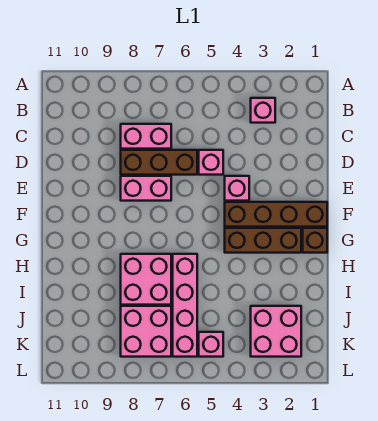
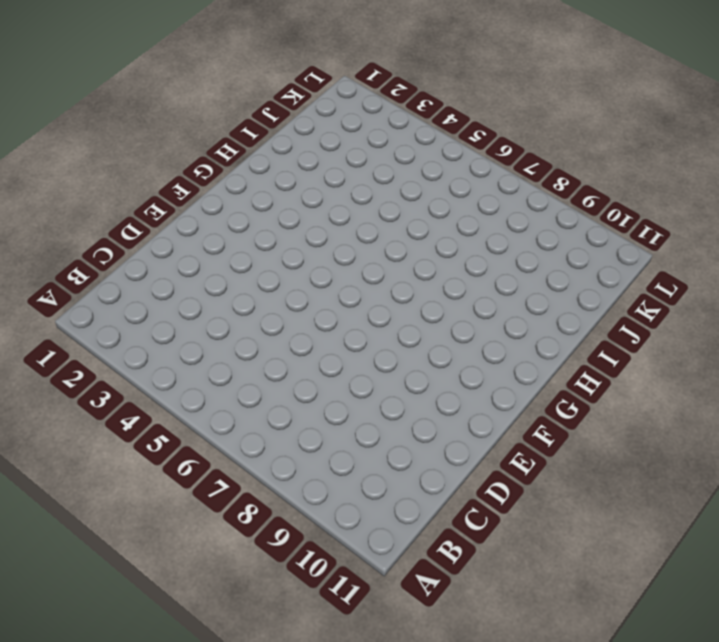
none -> pink brick B3 level 1
none -> pink brick C7:C8 level 1
none -> pink brick D5 level 1

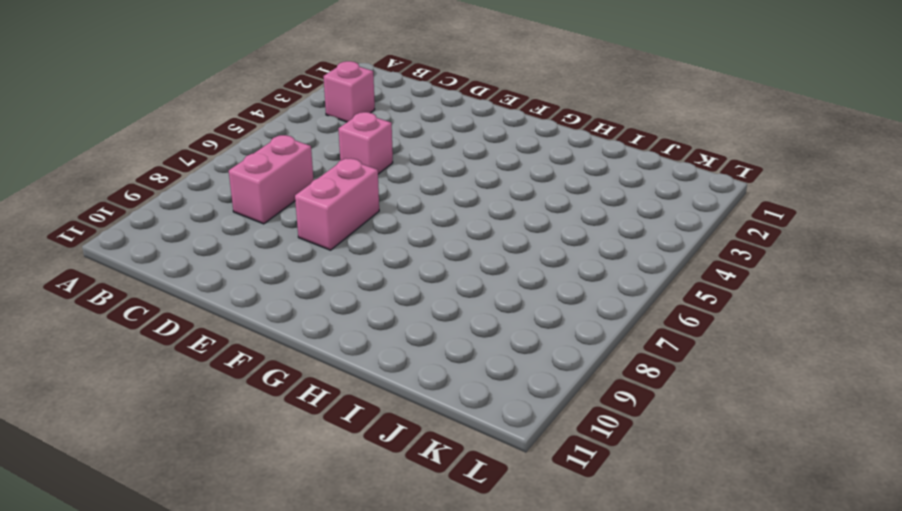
none -> brown brick D6:D8 level 1
none -> pink brick E4 level 1
none -> brown brick F1:F4 level 1

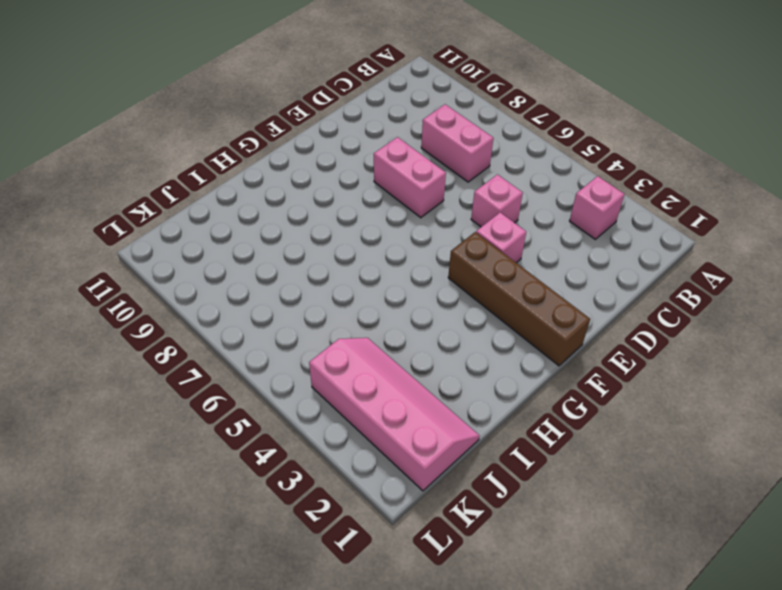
pink slope J1:K4 level 1 top K -> pink brick J2:K3 level 1
none -> brown brick D6:D8 level 1
none -> brown brick G1 level 1
none -> brown brick G2:G4 level 1

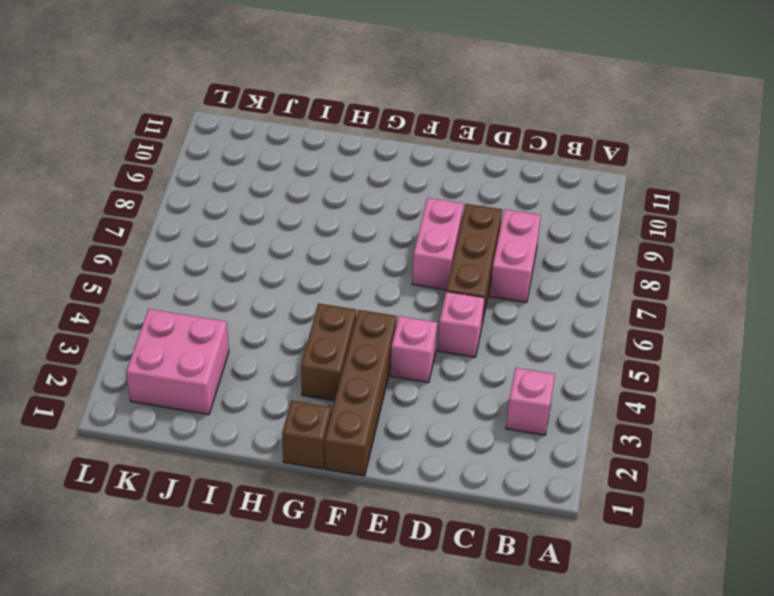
brown brick G3:G4 level 1 -> brown brick G2:G4 level 1
none -> pink brick H6:K6 level 1
none -> pink brick H7:I8 level 1
none -> pink brick J7:K8 level 1

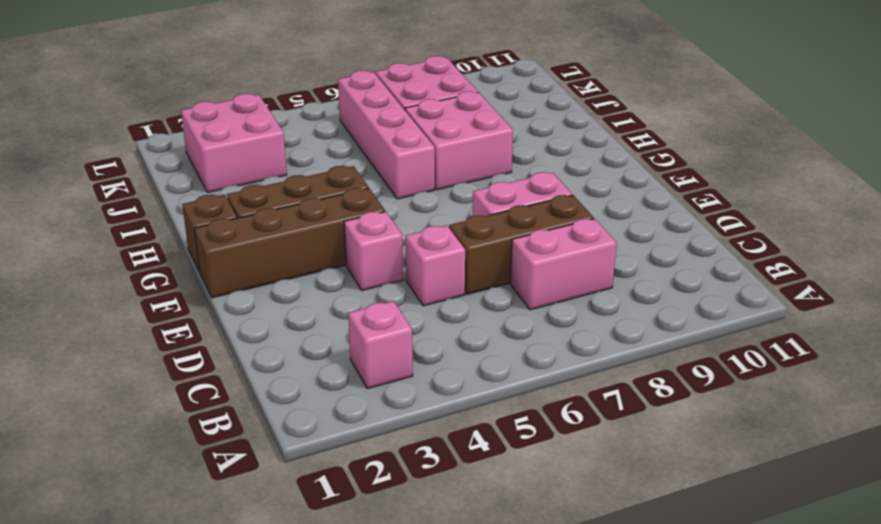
none -> pink brick K5 level 1

